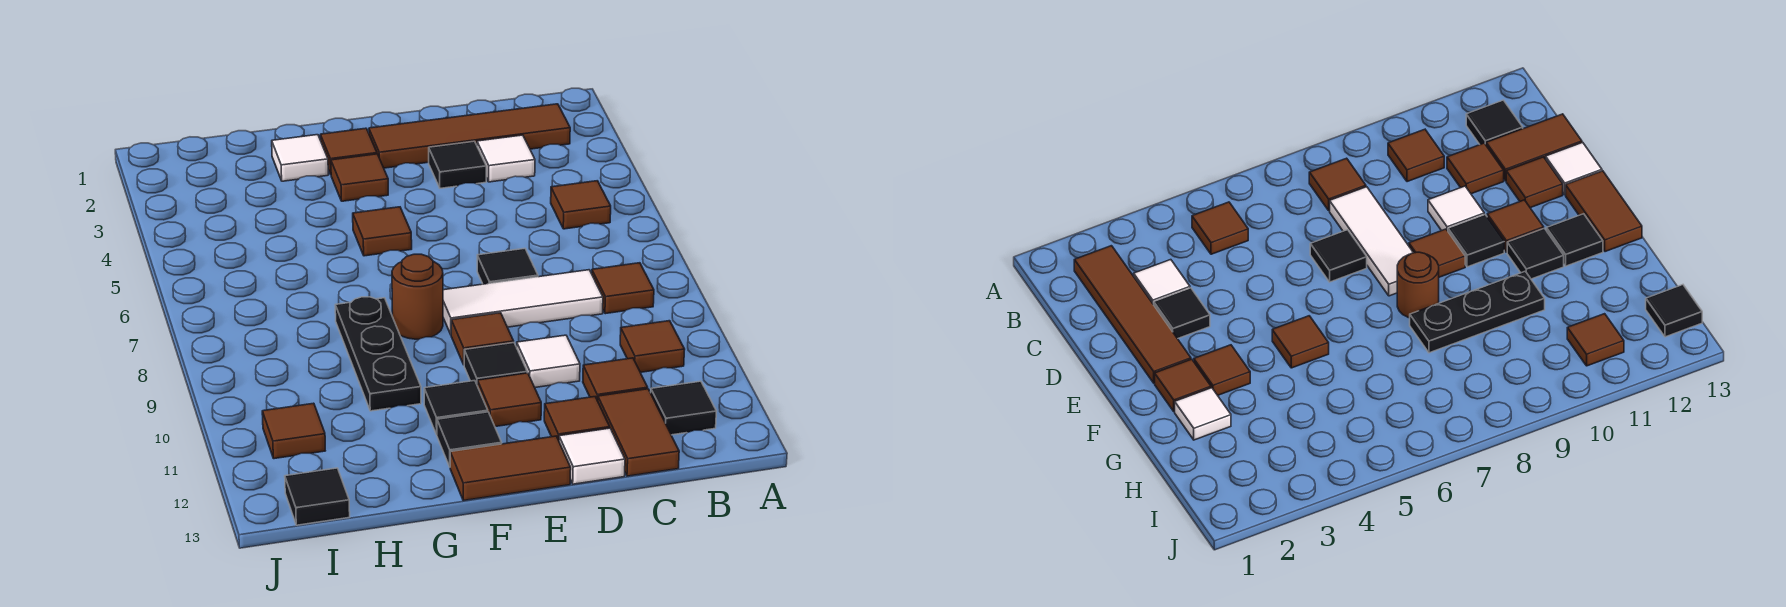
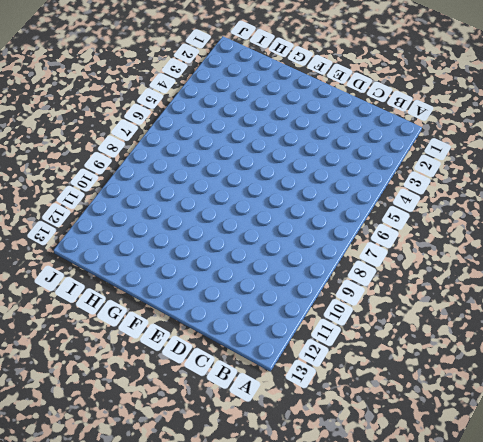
none -> brown tile B2:E2 level 1
none -> brown tile B5 level 1
none -> brown tile B8 level 1

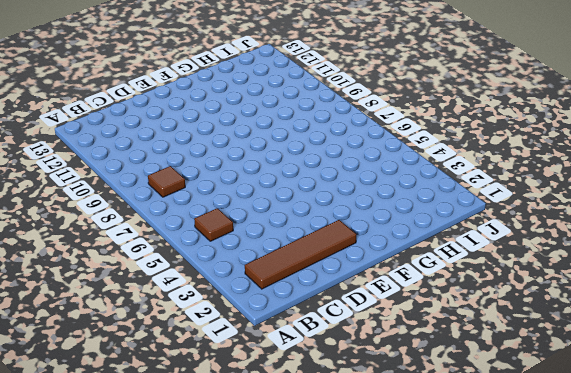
none -> brown tile B10 level 1
none -> black tile B12 level 1
none -> white tile C3 level 1

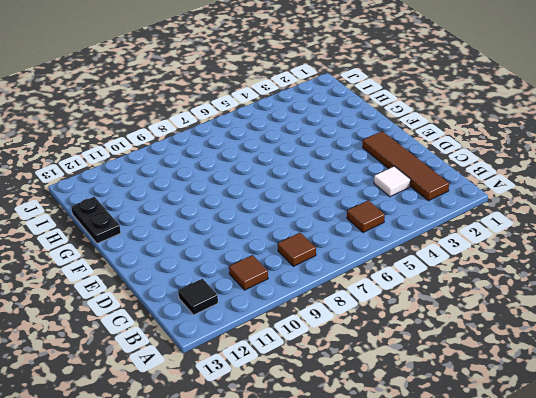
black plate G13:H13 level 1 -> none
none -> white tile C8:E8 level 1
none -> brown tile C11 level 1
none -> brown tile C12:C13 level 1

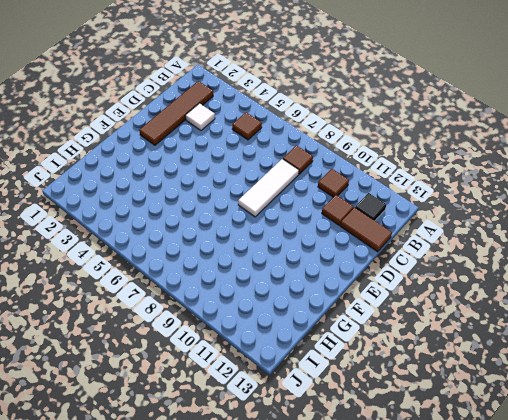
none -> black tile D3 level 1
none -> black tile D7 level 1
none -> white tile D10 level 1

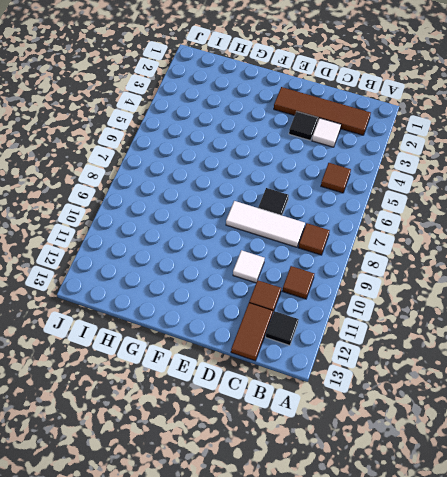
none -> brown tile D12 level 1
none -> white tile D13 level 1
none -> brown tile E9 level 1

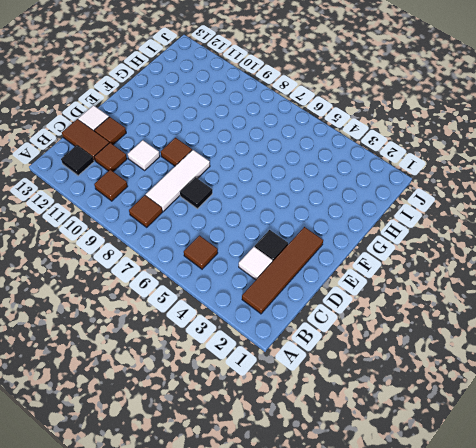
none -> black tile E10 level 1
none -> brown tile E11 level 1
none -> brown tile E13:F13 level 1

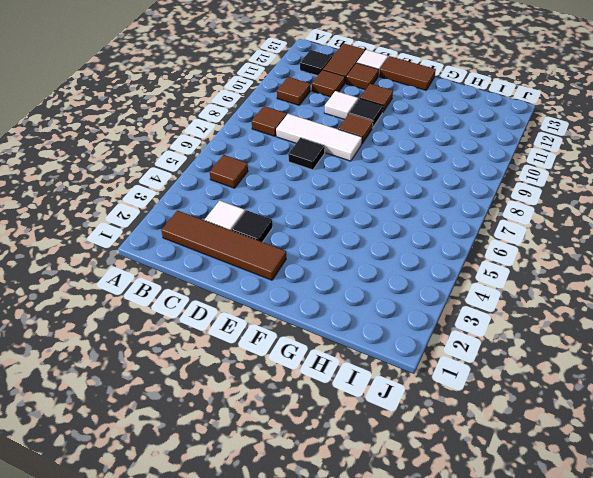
none -> brown tile F2 level 1
none -> brown tile F3 level 1
none -> brown tile F5 level 1

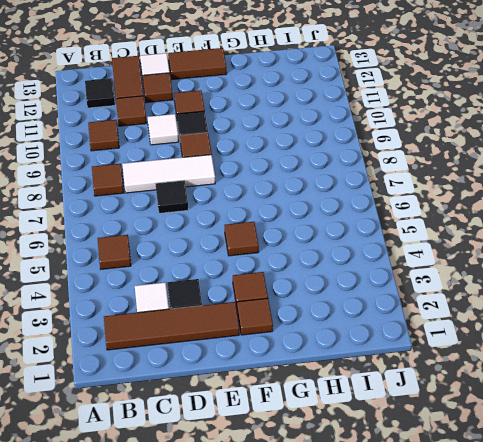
none -> brown round brick F8 level 1
none -> black tile F11 level 1
none -> black tile F12 level 1

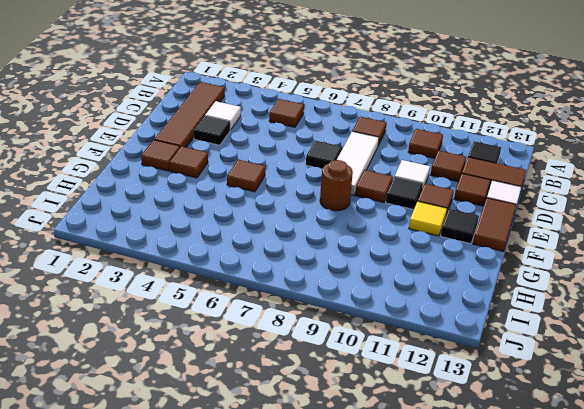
yellow tile F11 level 1 -> black tile F11 level 1
none -> white tile G2 level 1
none -> black plate G8:G10 level 1
none -> brown tile I11 level 1

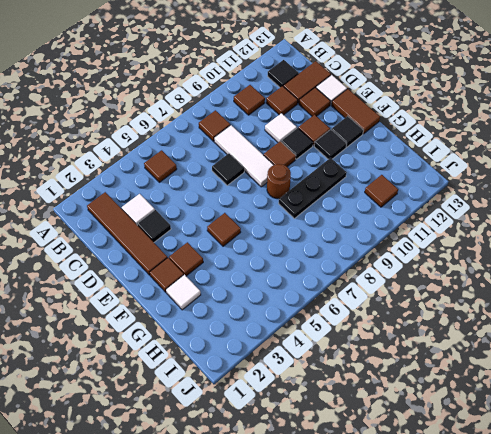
none -> black tile I13 level 1

